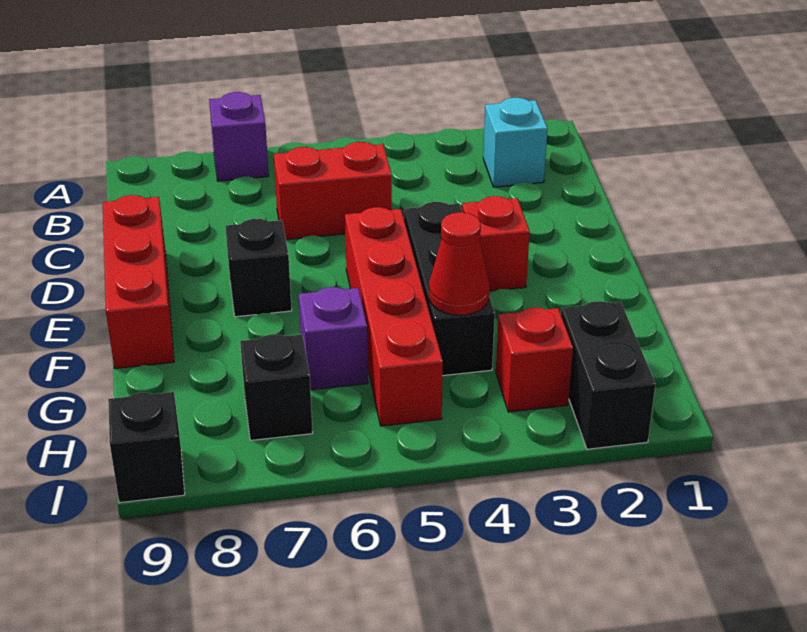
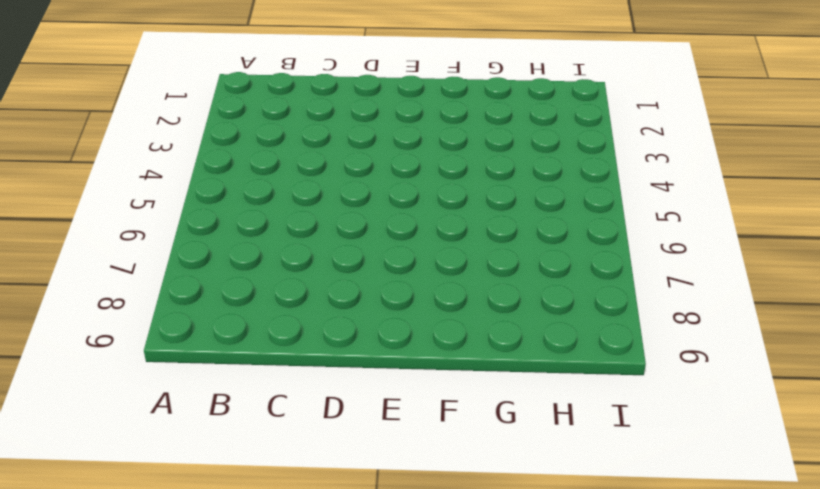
none -> purple brick A7 level 1
none -> cyan brick B2 level 1
none -> red brick C5:C6 level 1

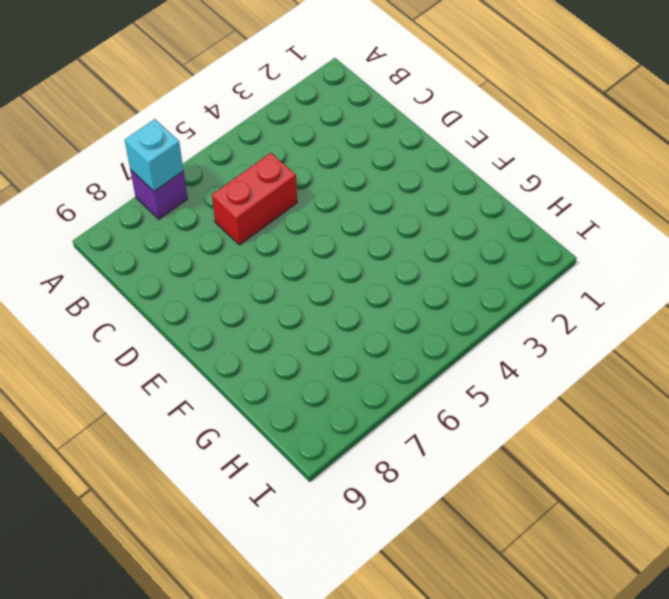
cyan brick A7 level 2 -> cyan brick B2 level 1
none -> red brick D9:F9 level 1
none -> red brick E3 level 1
none -> black brick E4:G4 level 1

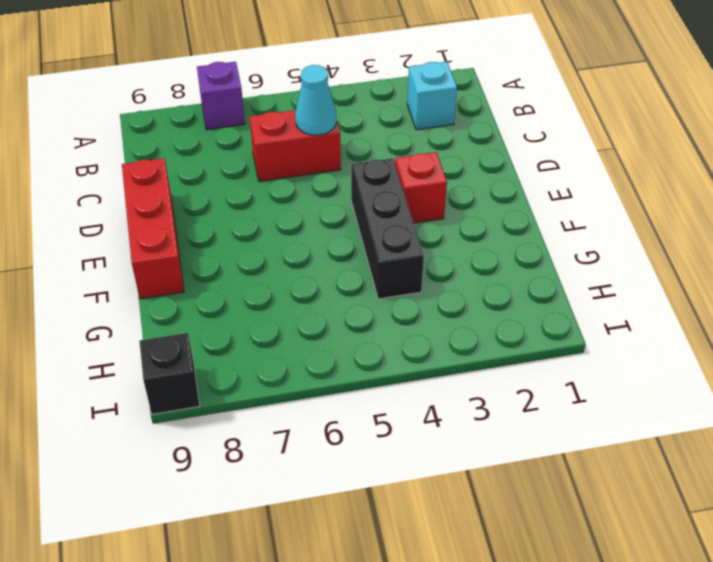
cyan cone C5 level 2 -> none
none -> red brick E5:H5 level 1
none -> black brick E7 level 1
none -> purple brick G6 level 1

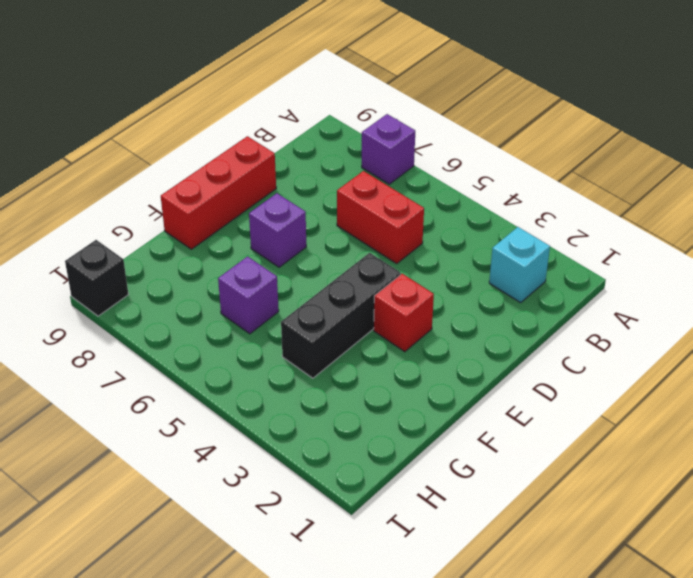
purple brick E7 level 1 -> black brick E7 level 1
none -> red brick E5:H5 level 1
none -> black brick H2:I2 level 1
none -> red brick H3 level 1

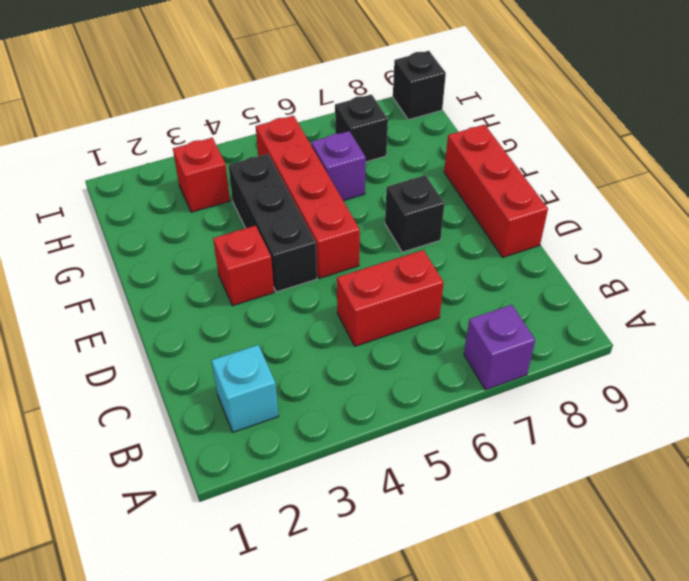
none -> black brick H2:I2 level 1
none -> red cone G4 level 2

